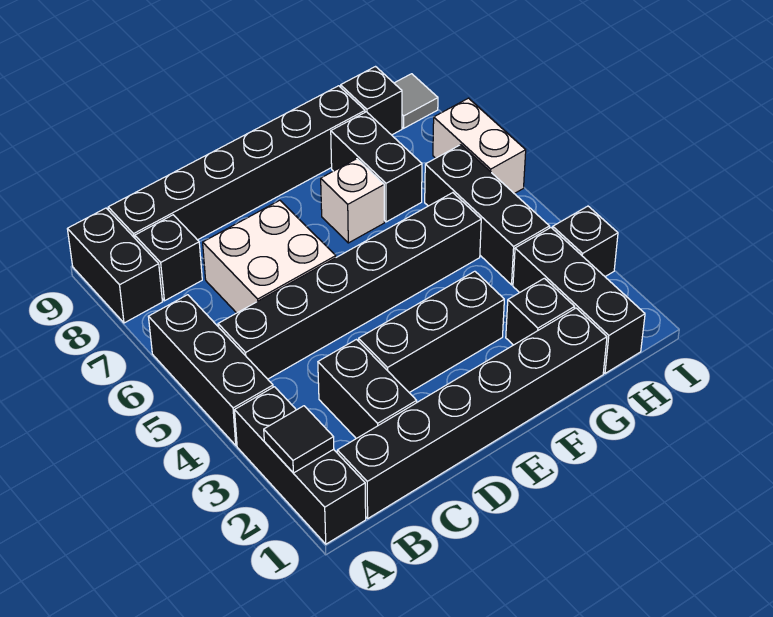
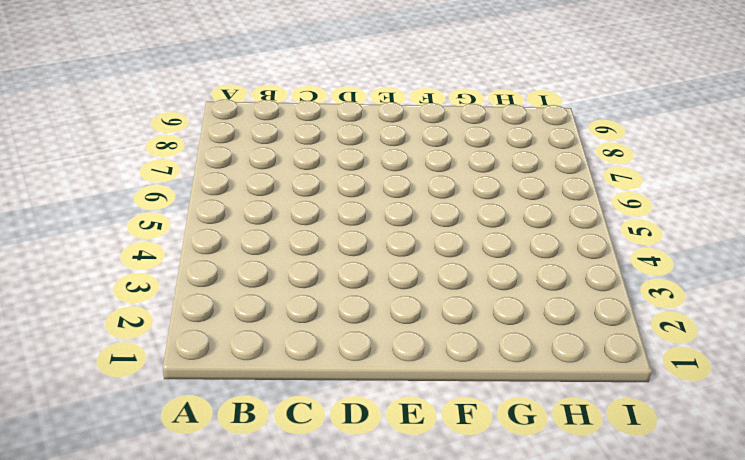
none -> black brick A1:A3 level 1
none -> black brick A4:A6 level 1
none -> black brick A8:A9 level 1

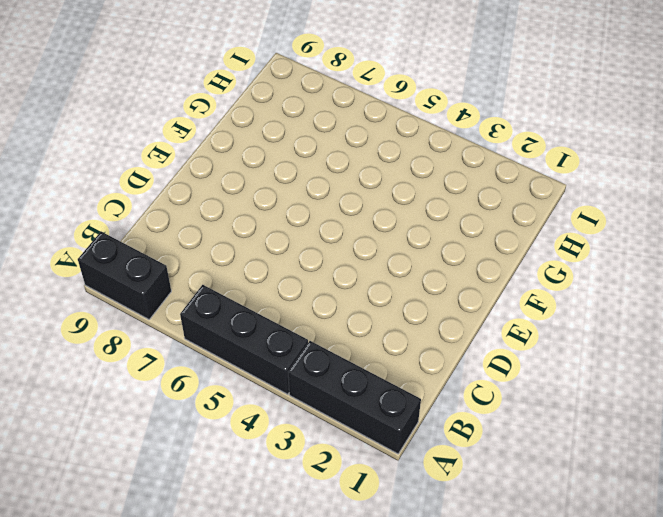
none -> black brick B1:G1 level 1
none -> black brick B5:G5 level 1
none -> black brick B8 level 1

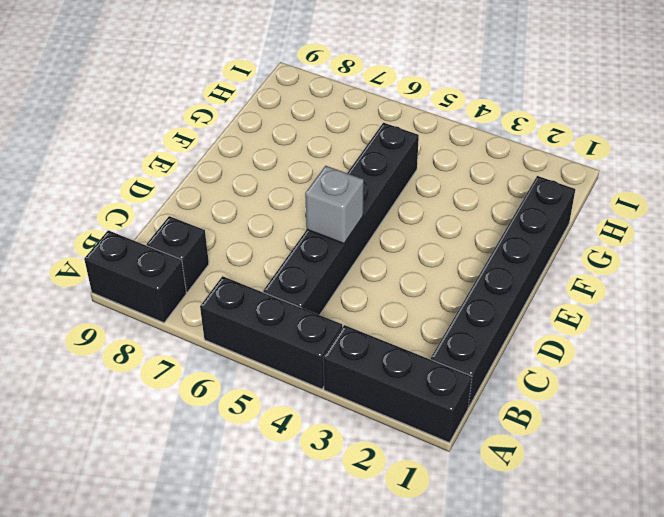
grey brick D5 level 2 -> none
none -> black brick B9:G9 level 1
none -> black brick C2:C3 level 1
none -> white brick C6:D7 level 1

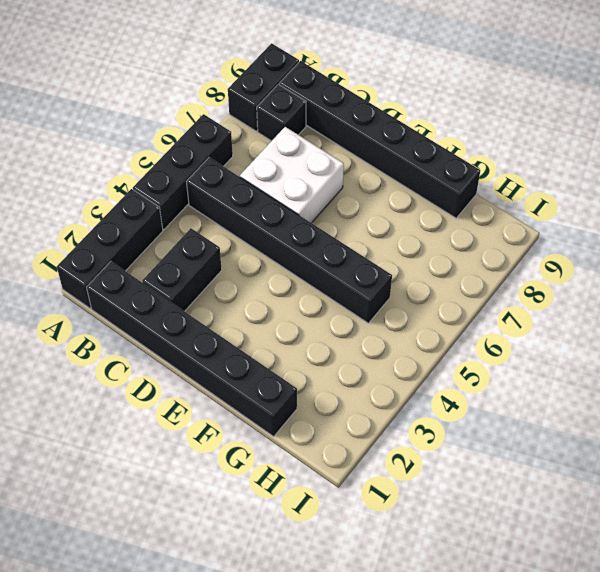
none -> black brick D3:F3 level 1
none -> white brick F7 level 1
none -> black brick G2 level 1

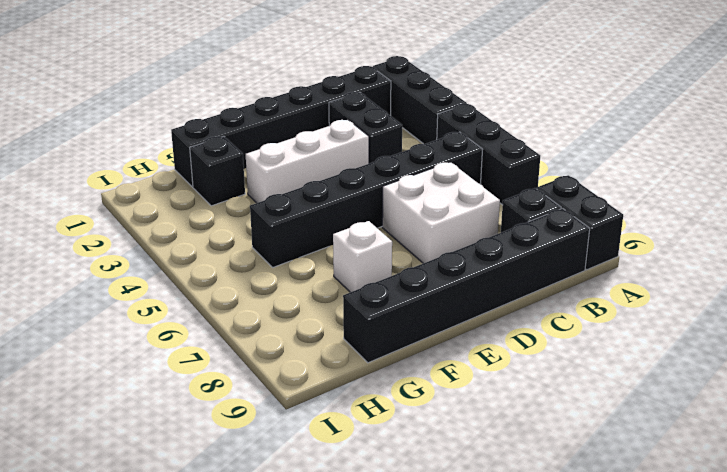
white brick D3:F3 level 1 -> black brick D3:F3 level 1
none -> black brick G7:G8 level 1
none -> black brick H1:H3 level 1
none -> black brick H4:H6 level 1

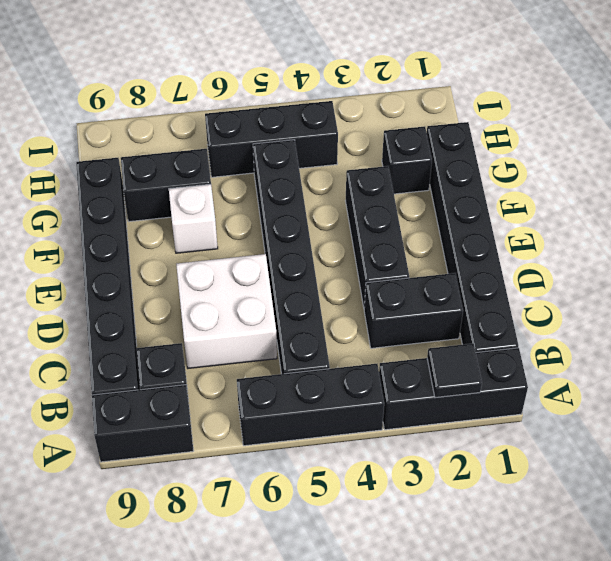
none -> black brick H1:H3 level 1
none -> black brick H9 level 1
none -> black brick I3 level 1

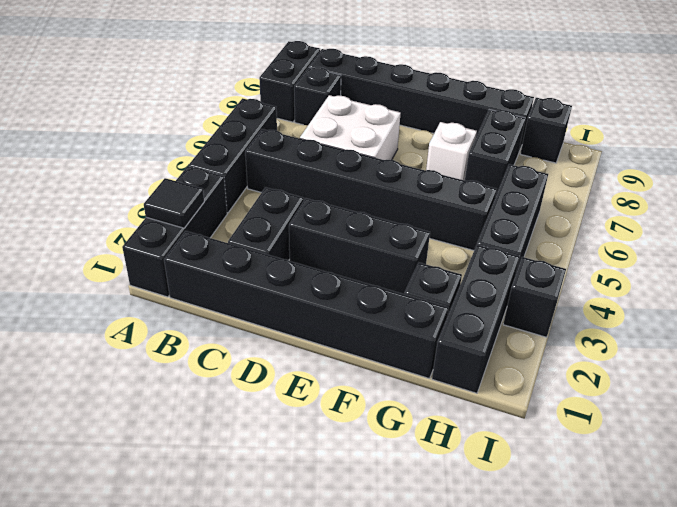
none -> white brick I6:I7 level 1
none -> grey tile I9 level 1

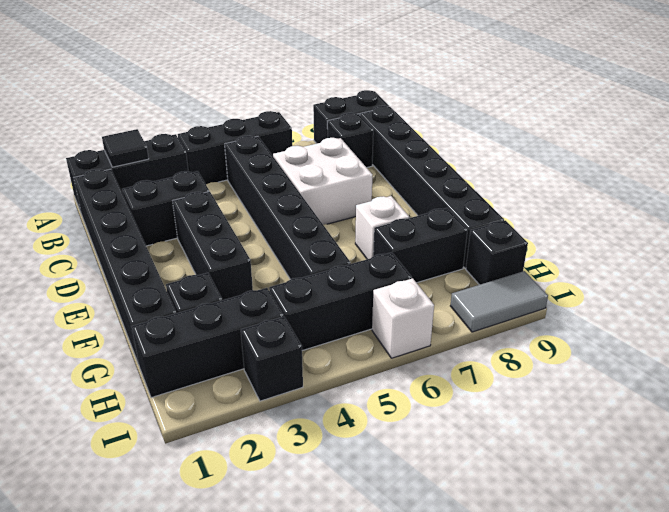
white brick I6 level 1 -> white brick I6:I7 level 1
grey tile I8:I9 level 1 -> grey tile I9 level 1

